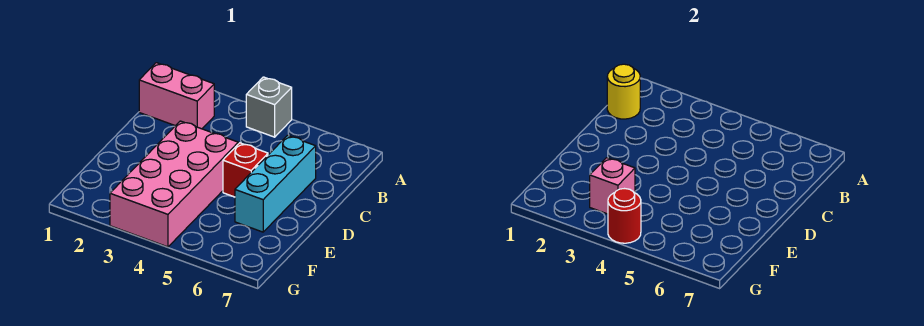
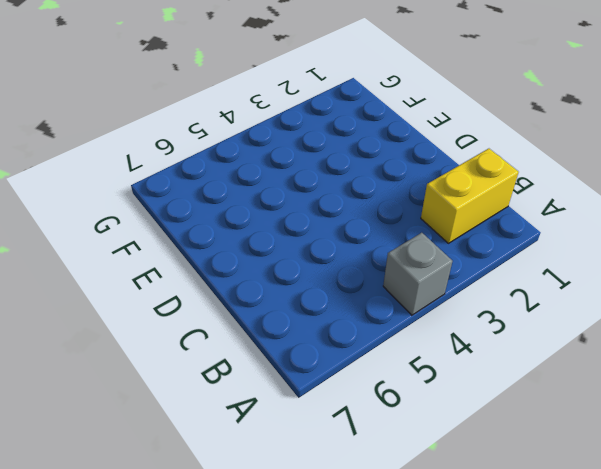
yellow brick B1:B2 level 1 -> pink brick B1:B2 level 1
none -> cyan brick C6:E6 level 1
none -> pink brick D3:G4 level 1

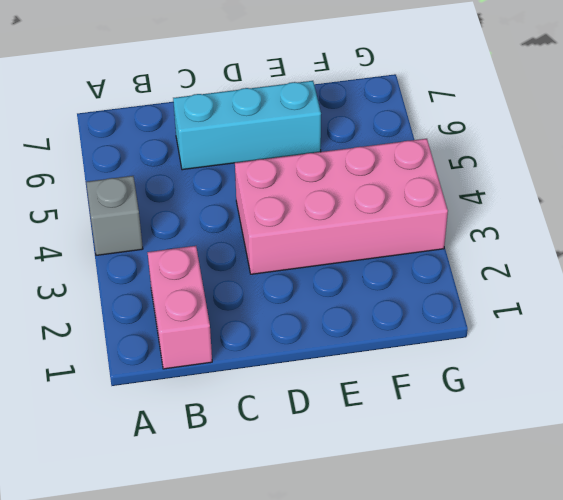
none -> red brick D5 level 1
none -> yellow round brick B1 level 2

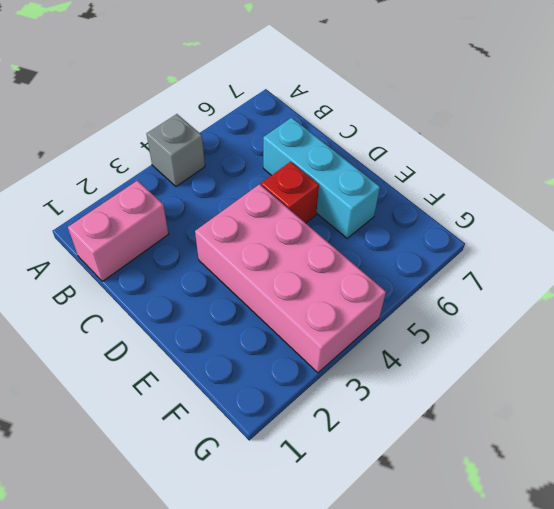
none -> yellow round brick B1 level 2
none -> pink brick F3 level 2

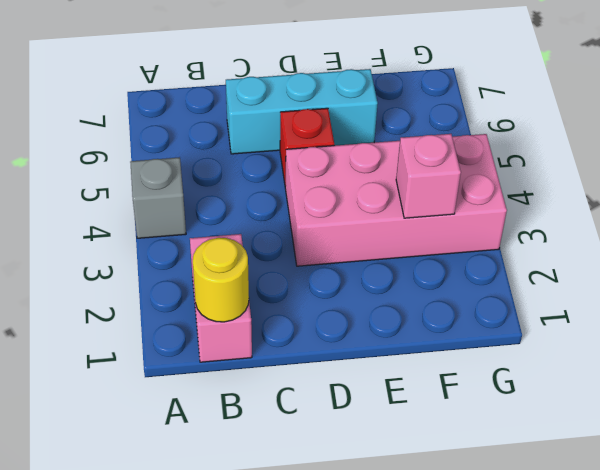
none -> red round brick G4 level 2

